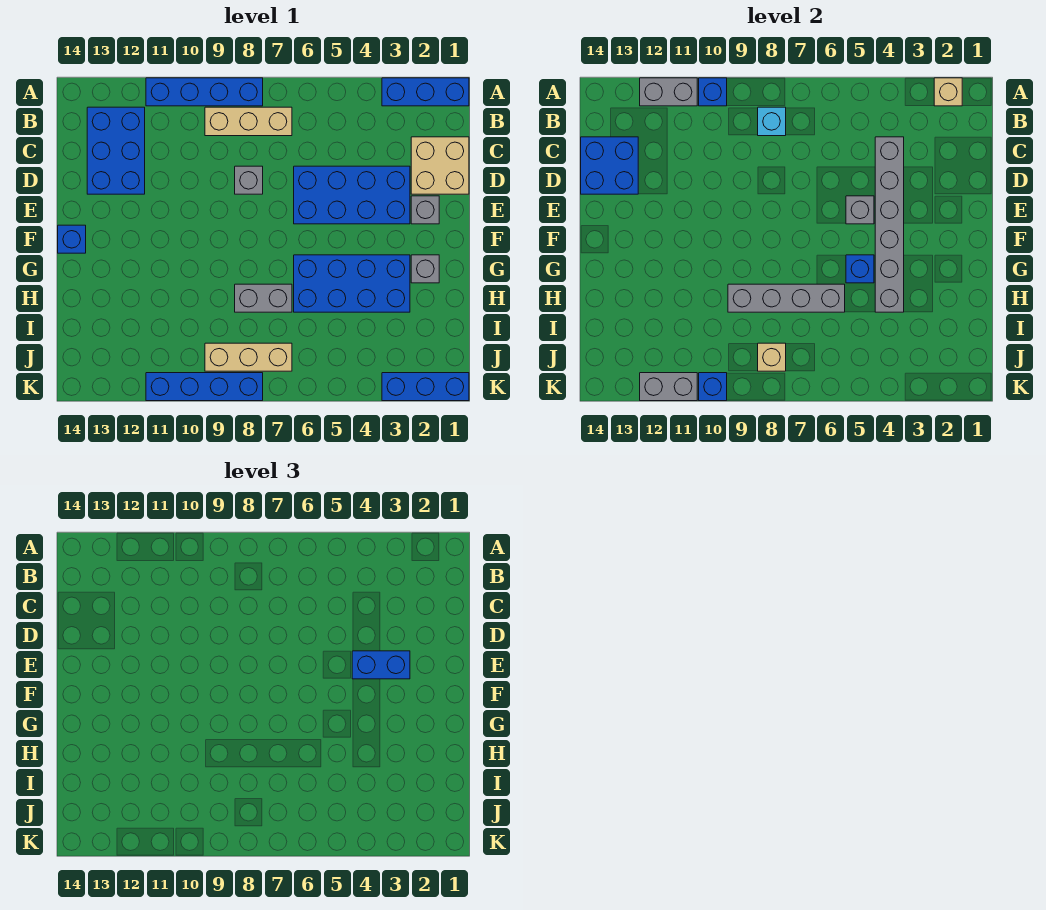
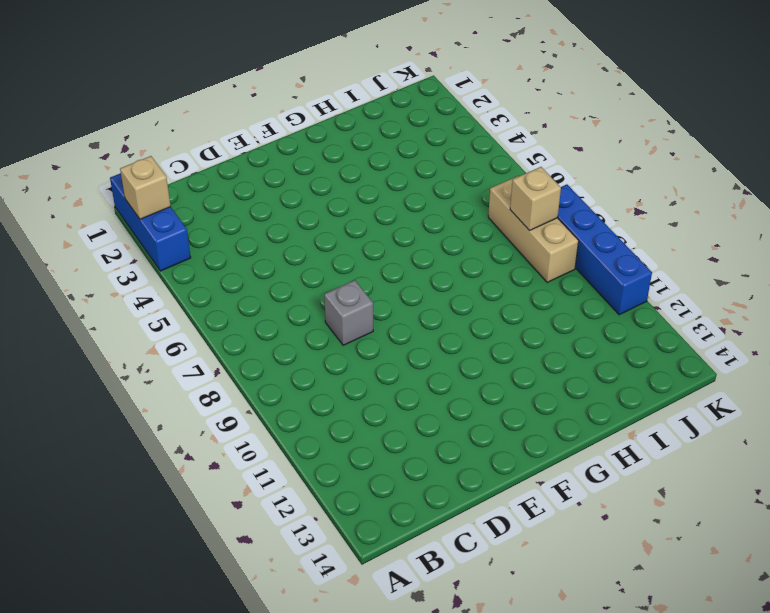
none -> blue brick A8:A11 level 1
none -> tan brick B7:B9 level 1
none -> blue brick B12:D13 level 1

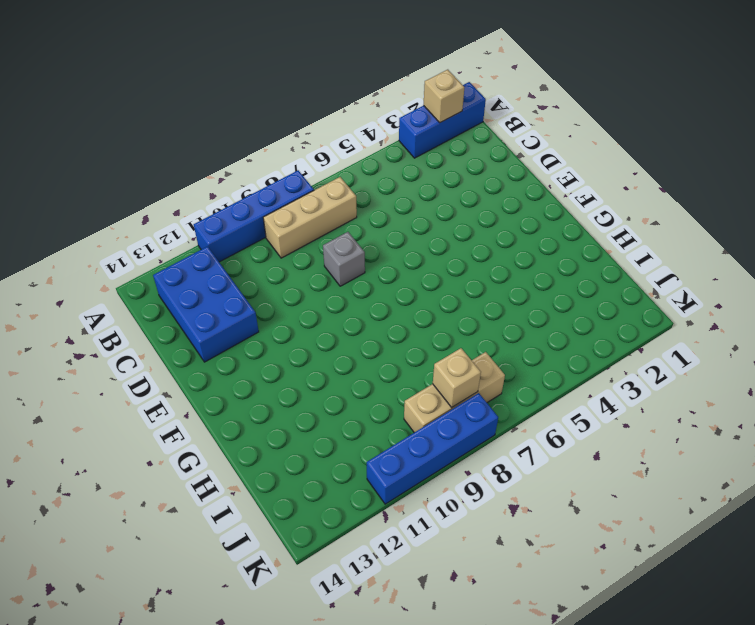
none -> tan brick C1:D2 level 1
none -> blue brick D3:E6 level 1
none -> grey brick E2 level 1

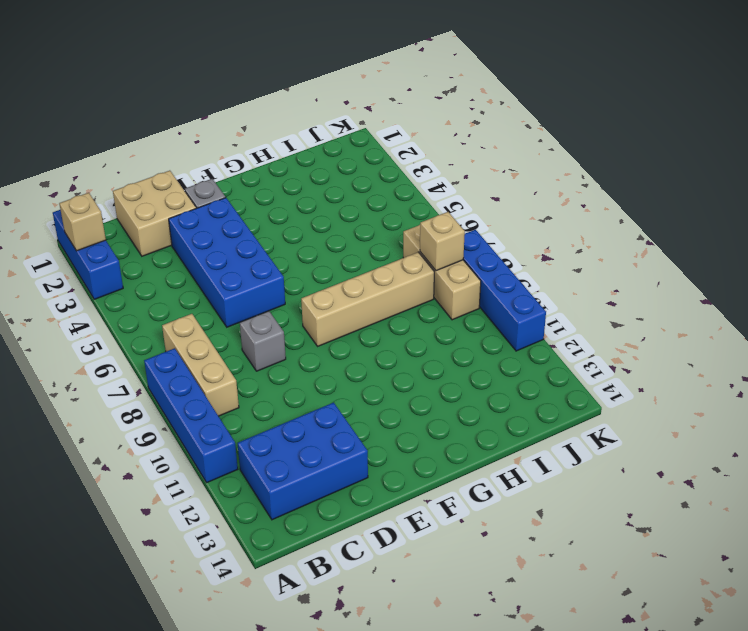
tan brick F8:I8 level 1 -> grey brick H7:H8 level 1
none -> blue brick F14 level 1
none -> grey brick G2 level 1
none -> blue brick G3:H6 level 1

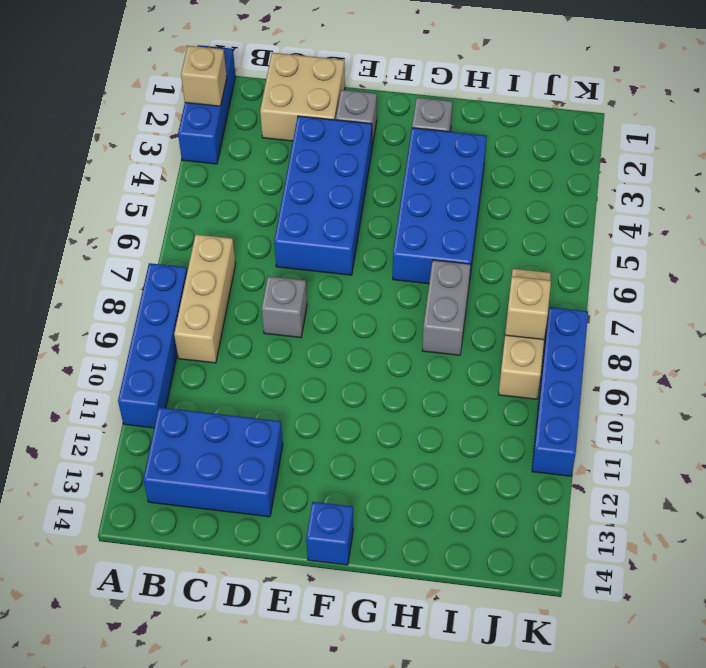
none -> blue brick K1:K3 level 1
none -> blue brick A10 level 2
none -> grey brick A11:A12 level 2

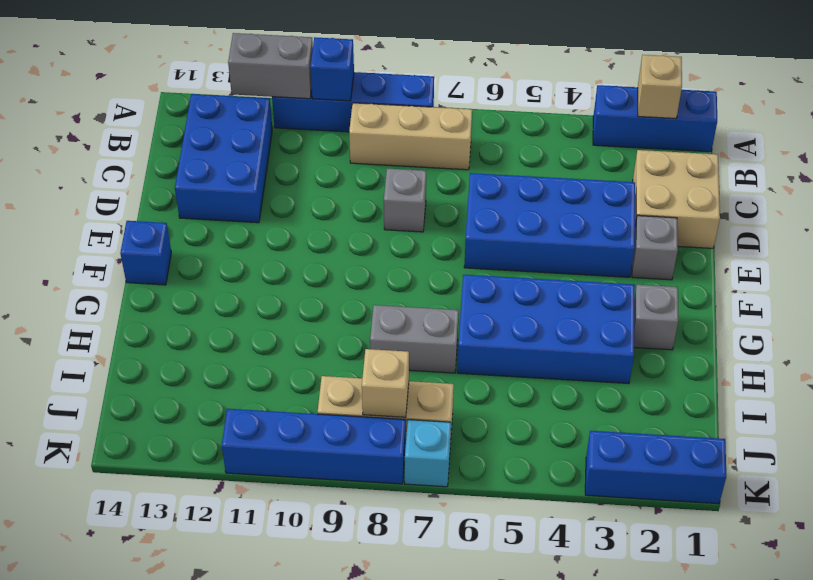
cyan brick K7 level 1 -> cyan brick B8 level 2
none -> grey brick C4:H4 level 2
none -> blue brick C13:D14 level 2
none -> grey brick E5 level 2

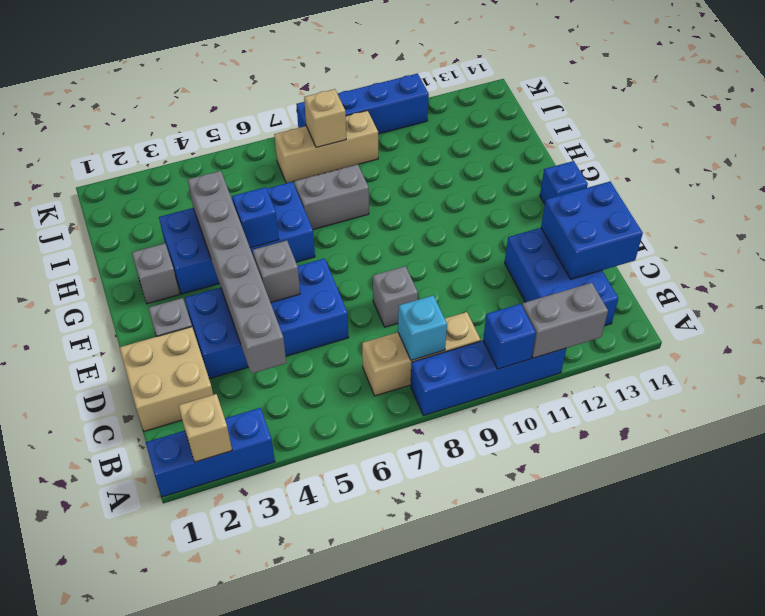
none -> blue brick K1:K3 level 1
none -> grey brick H6:H9 level 2
none -> blue brick K10 level 2

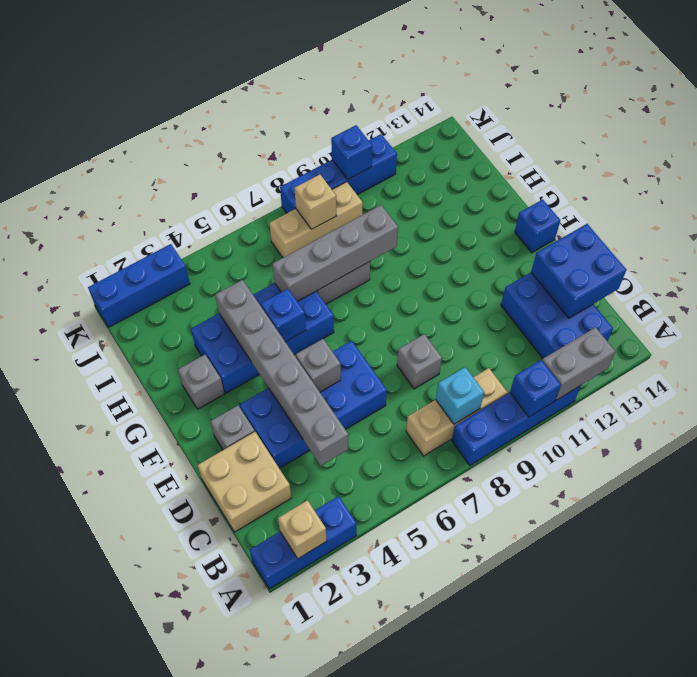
none -> grey brick K11:K12 level 2
none -> blue brick E3:E4 level 3

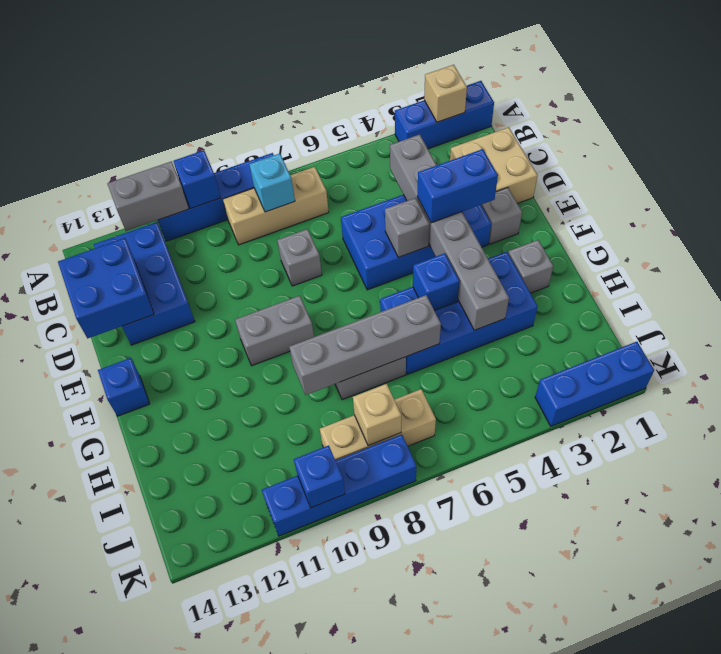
grey brick F9:F10 level 1 -> grey brick K11:K12 level 2

